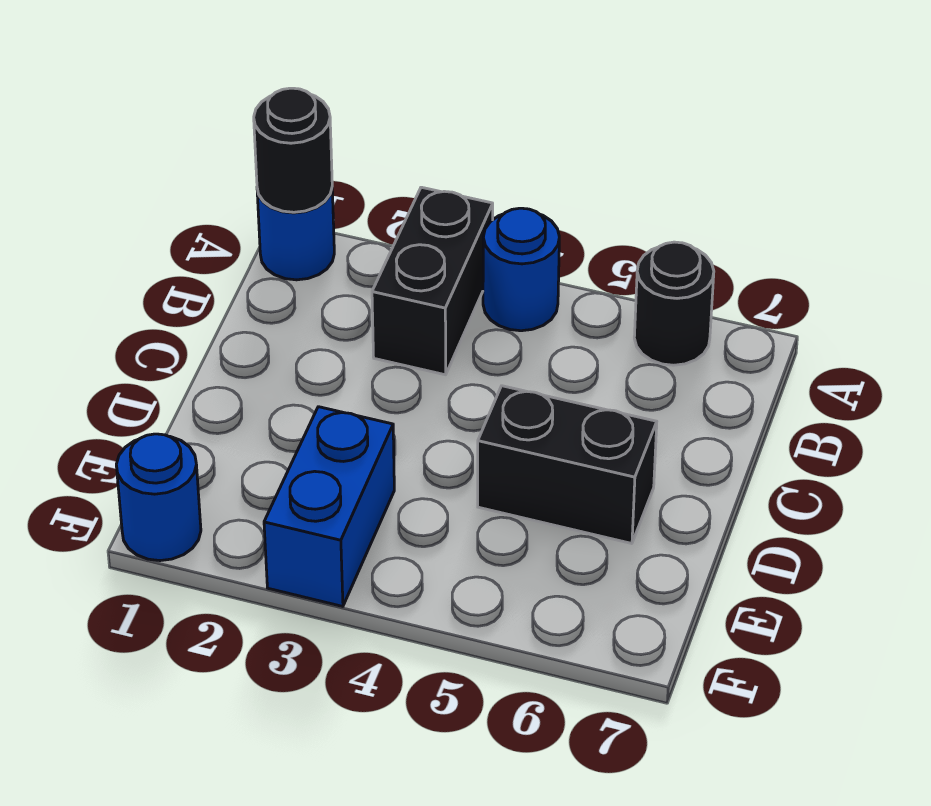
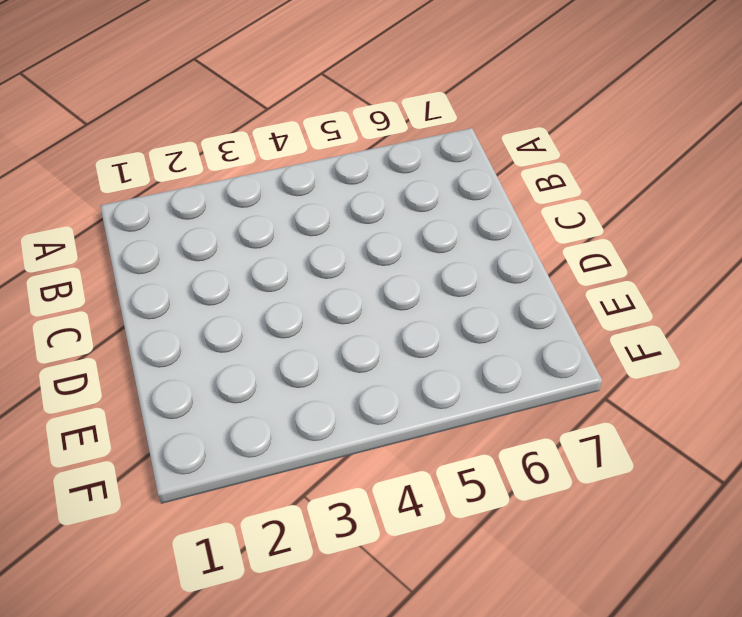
none -> blue round brick A1 level 1
none -> black brick A3:B3 level 1

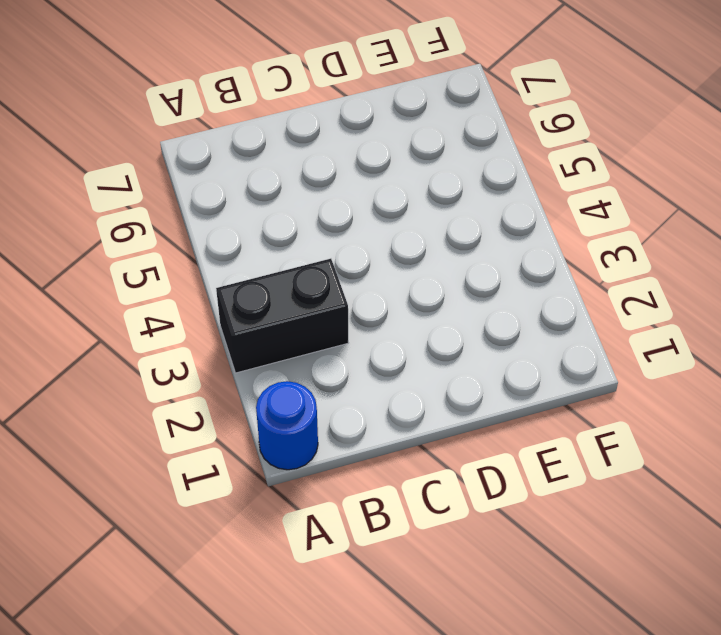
none -> blue round brick A4 level 1
none -> black round brick A6 level 1

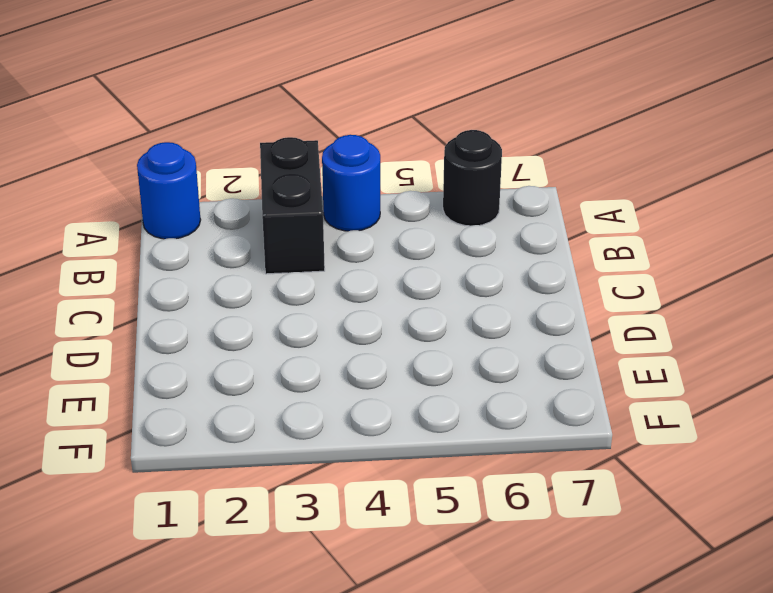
none -> black brick D5:D6 level 1
none -> blue brick E3:F3 level 1

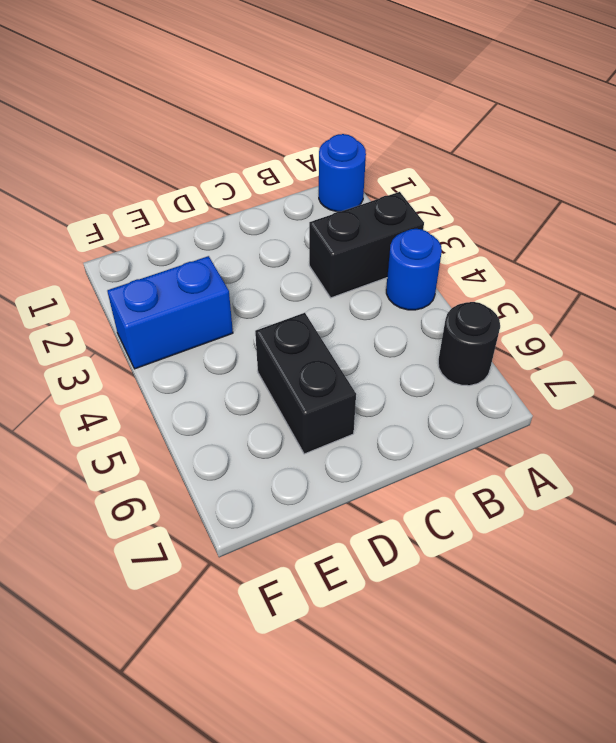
none -> blue round brick F1 level 1
none -> black round brick A1 level 2

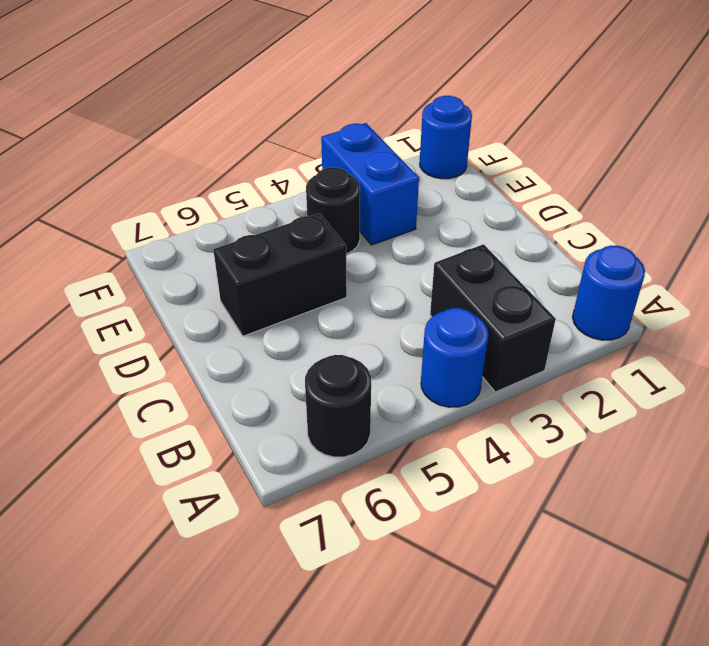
black round brick E4 level 1 -> black round brick A1 level 2

